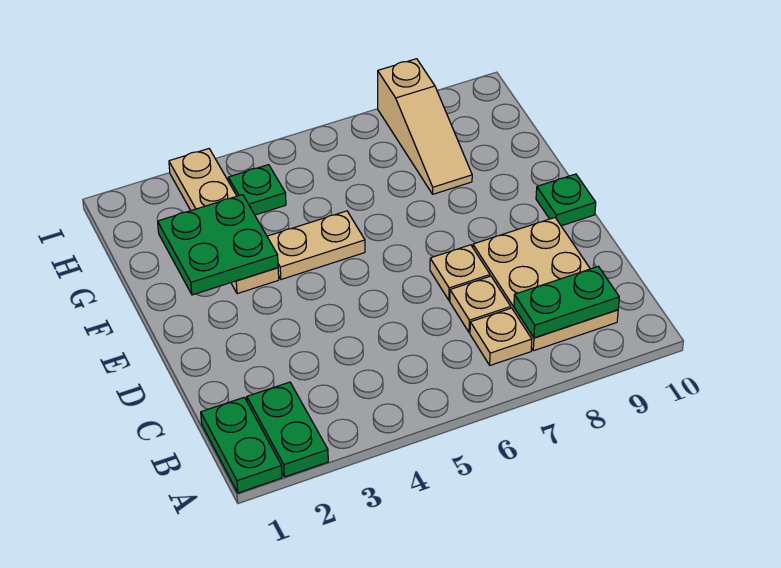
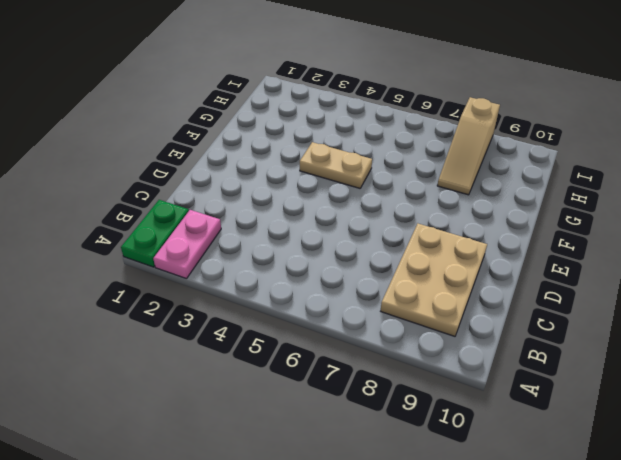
pink plate A2:B2 level 1 -> green plate A2:B2 level 1
none -> tan plate B7 level 1
none -> tan plate C7 level 1
none -> tan plate D7 level 1

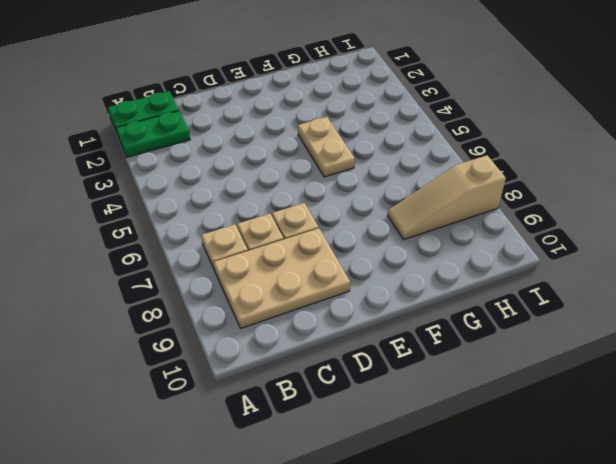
none -> green plate E10 level 1
none -> tan plate F3:I3 level 1
none -> green plate H4 level 1

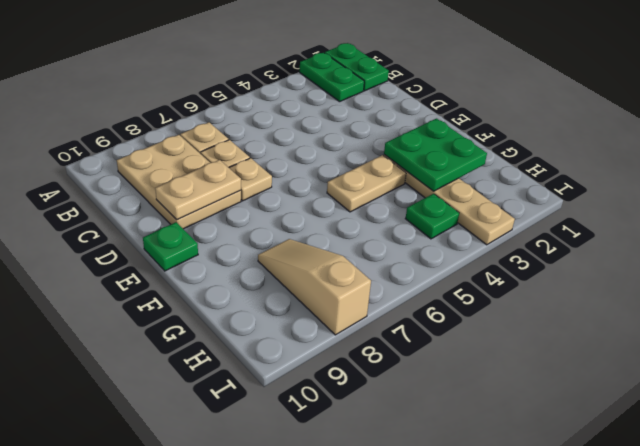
tan plate D8:D9 level 2 -> none
none -> green plate B8:B9 level 2

